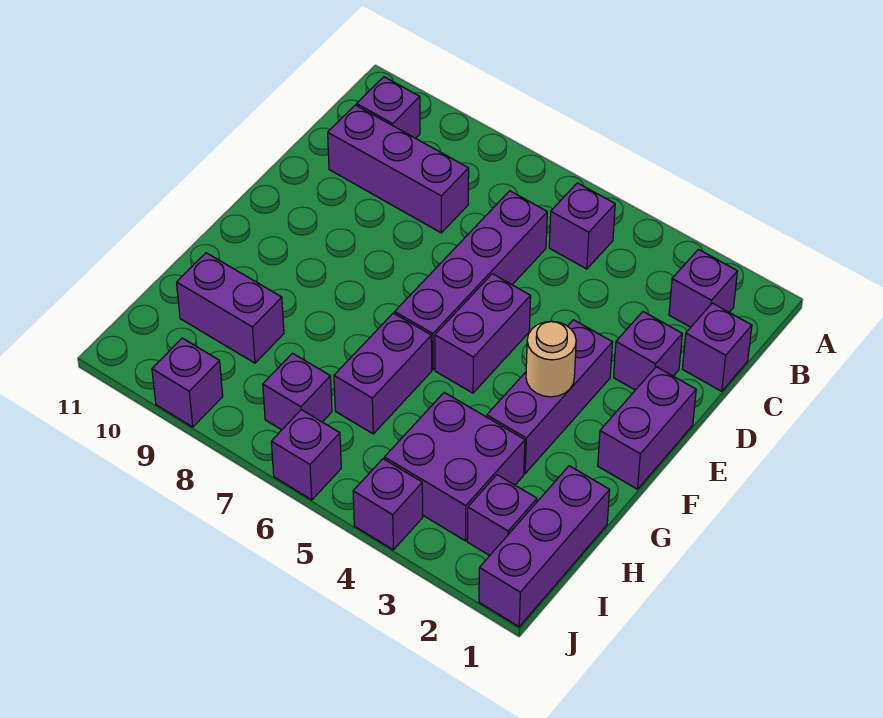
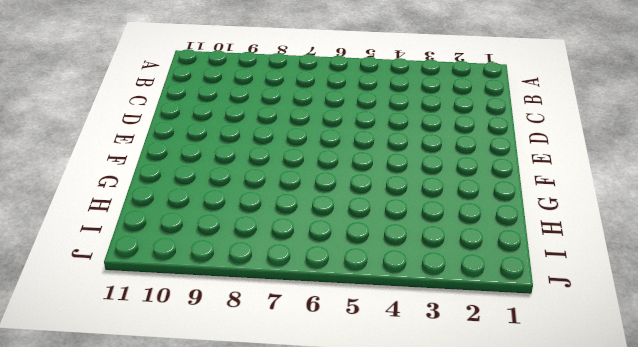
none -> purple brick B2 level 1
none -> purple brick B5 level 1
none -> purple brick B10 level 1

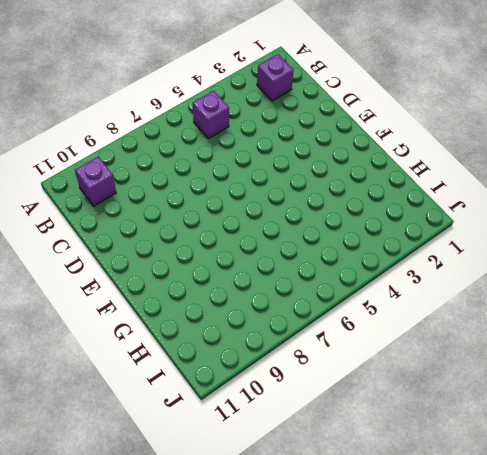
none -> purple brick C1 level 1
none -> purple brick C6:F6 level 1
none -> purple brick C8:C10 level 1

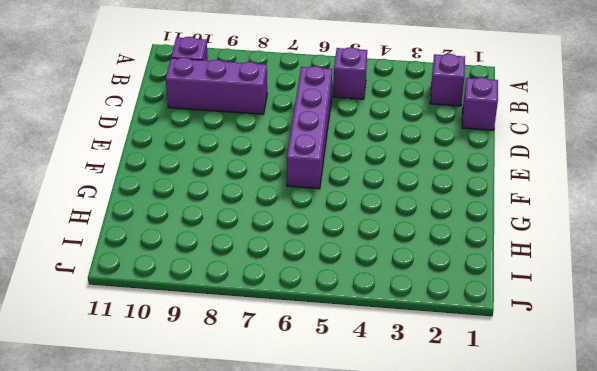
none -> purple brick D2 level 1
none -> purple brick E1:F1 level 1
none -> purple brick E3:G3 level 1

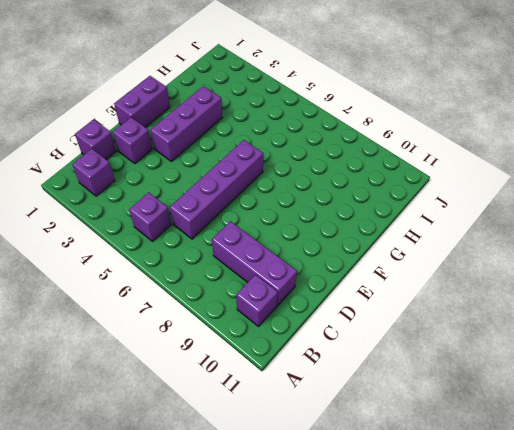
none -> purple brick E5:F5 level 1
none -> purple brick G6:H6 level 1
none -> purple brick H1:J1 level 1

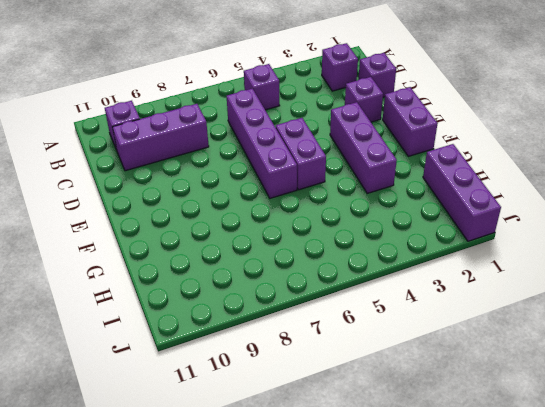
none -> purple brick G6:H6 level 1
none -> purple brick H3:I4 level 1
none -> purple brick H9:H10 level 1

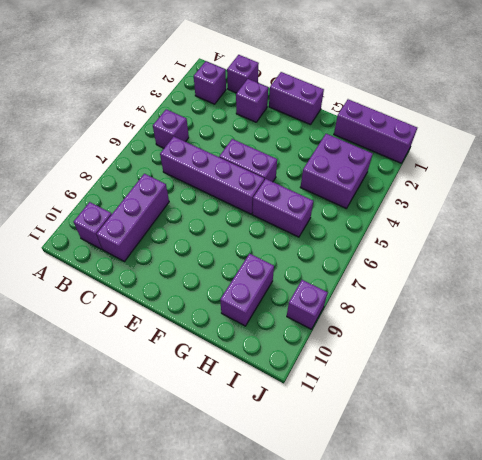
none -> purple brick E3:G3 level 1
none -> purple brick I2 level 1
none -> purple brick I7 level 1

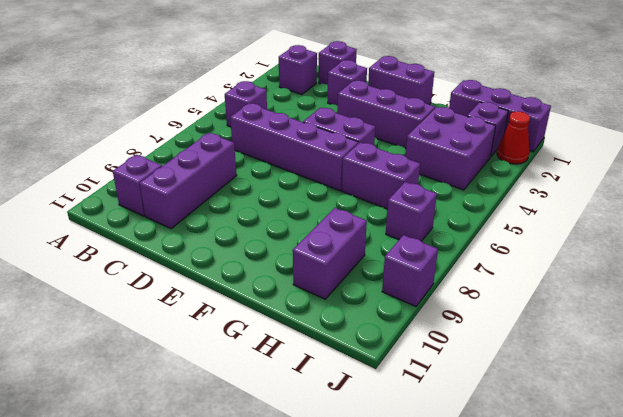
red cone J2 level 1 -> none
none -> purple brick J4 level 1
none -> purple brick J6 level 1
none -> tan round brick F3 level 2

